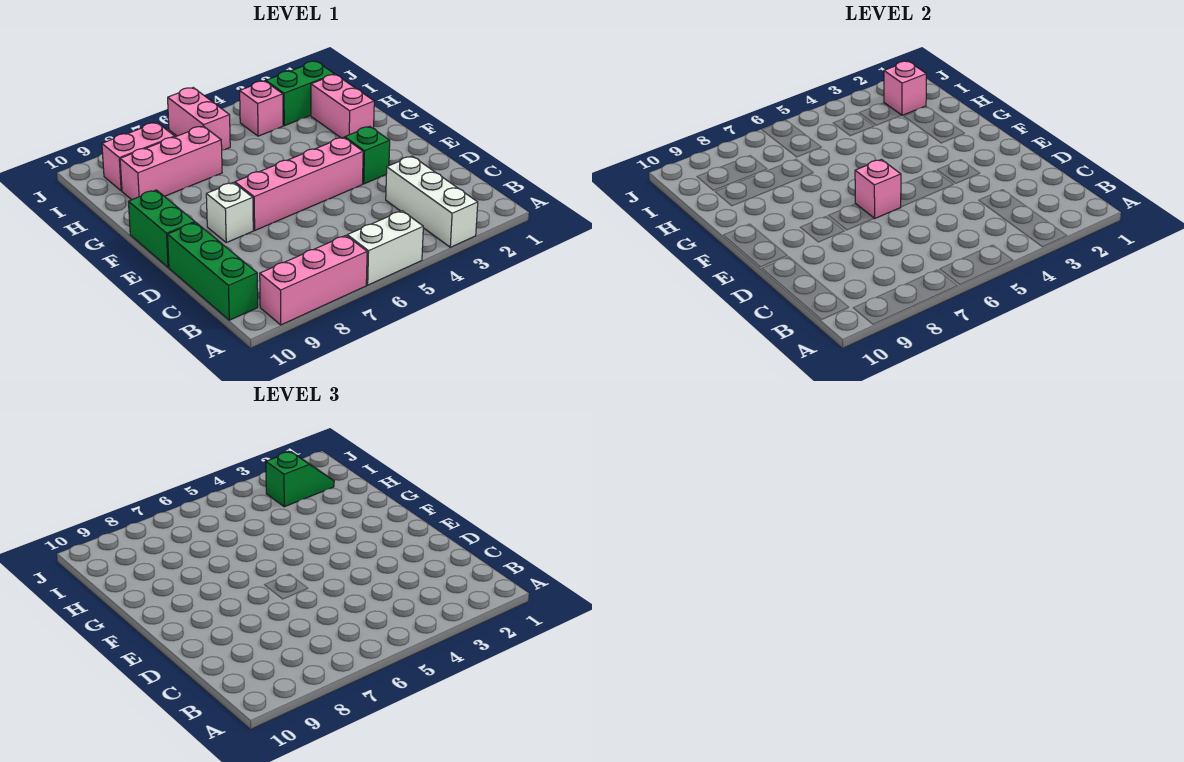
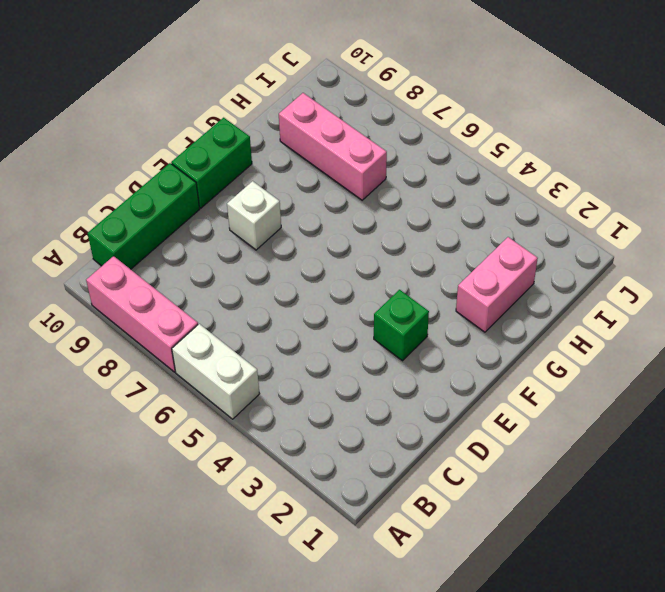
none -> white brick A3:C3 level 1
none -> pink brick E4:E7 level 1
none -> green brick I2:I3 level 1

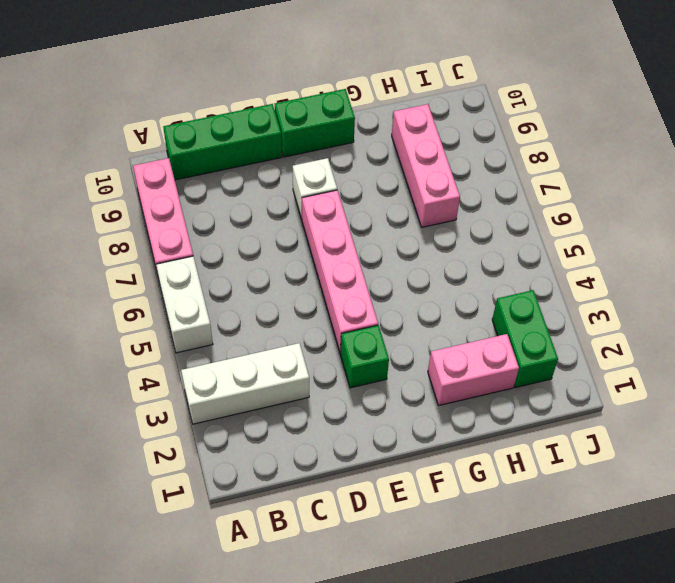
none -> pink brick I4 level 1
none -> pink brick I6:J6 level 1
none -> pink brick I8:I9 level 1

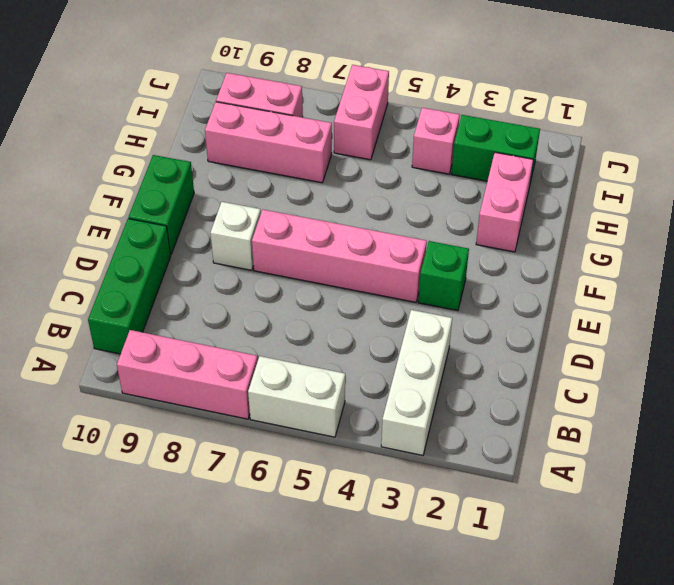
none -> pink brick E6 level 2
none -> pink brick I2 level 2
none -> green slope I2:I3 level 3 top 3

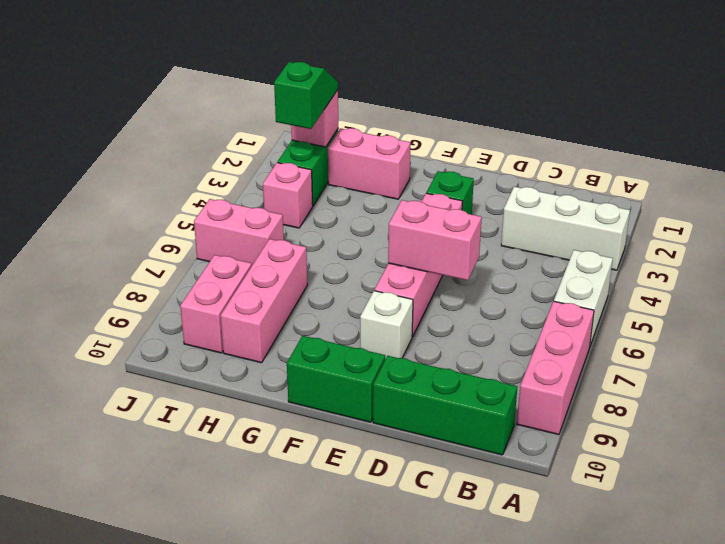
pink brick D6:E6 level 2 -> pink brick E6 level 2

